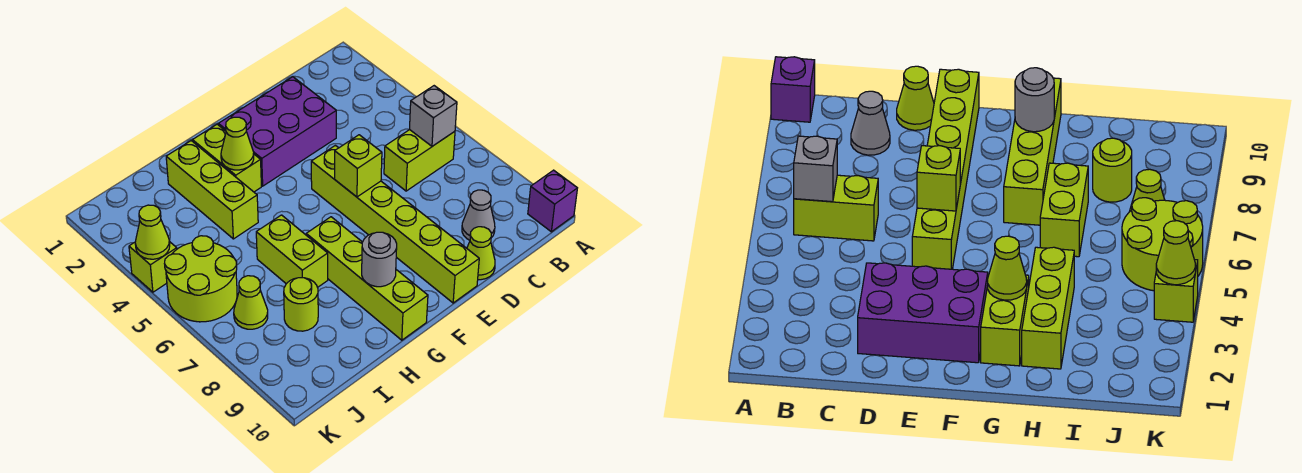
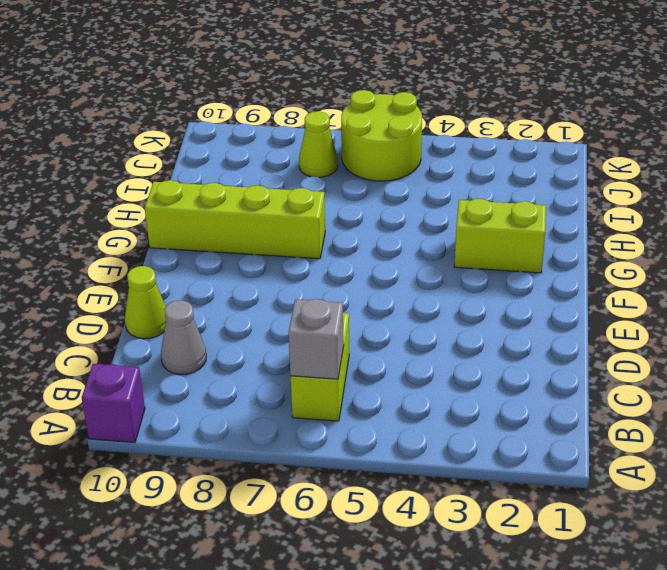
none -> purple brick D2:F3 level 1
none -> lime brick E5:E10 level 1
none -> lime brick H2:H4 level 1

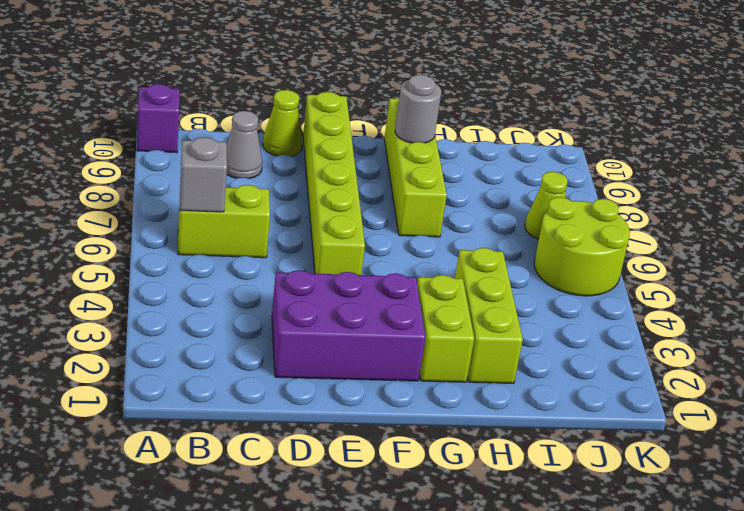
none -> lime brick H6:H7 level 1
none -> lime round brick I8 level 1
none -> lime brick K4 level 1

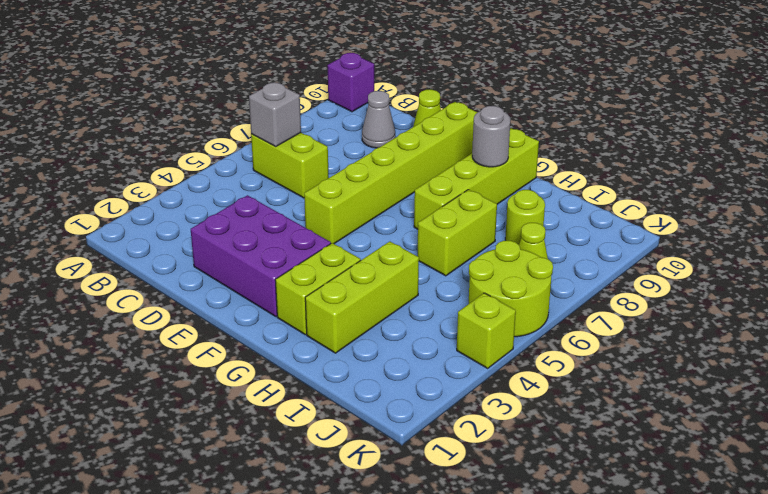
none -> lime brick E6 level 2
none -> lime cone G3 level 2
none -> lime cone K4 level 2

